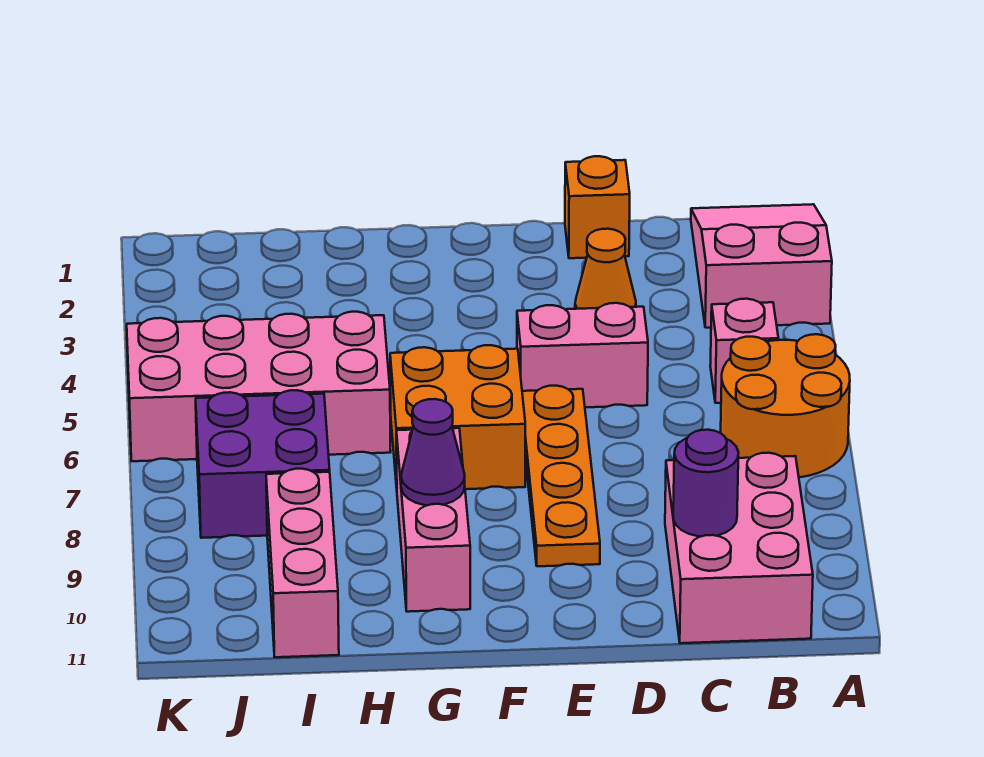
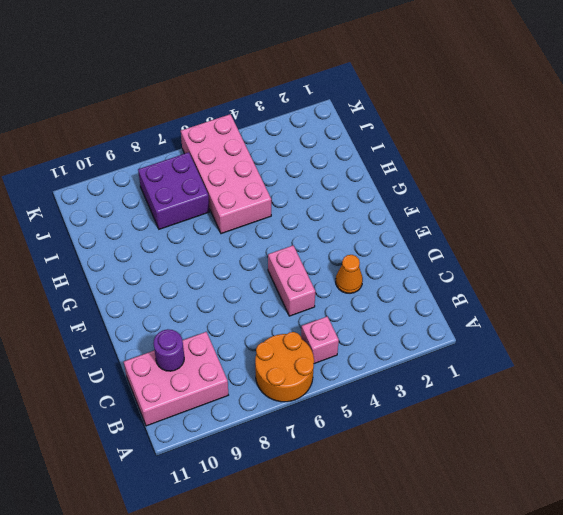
none -> pink slope A1:B3 level 1 top 3
none -> orange brick D1 level 1
none -> orange plate E6:E9 level 1

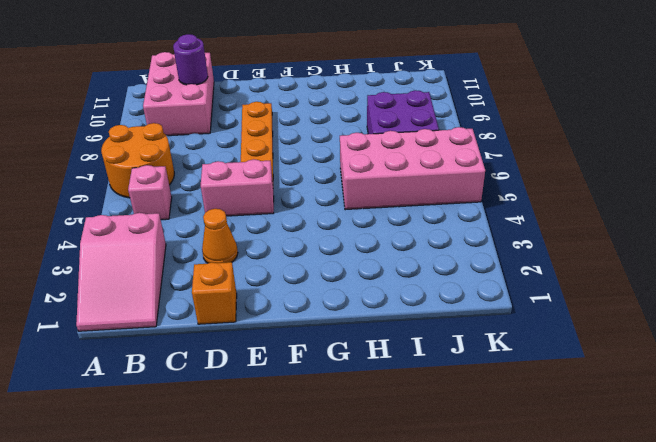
none -> orange brick F6:G7 level 1
none -> pink brick G8:G10 level 1
none -> pink brick I9:I11 level 1

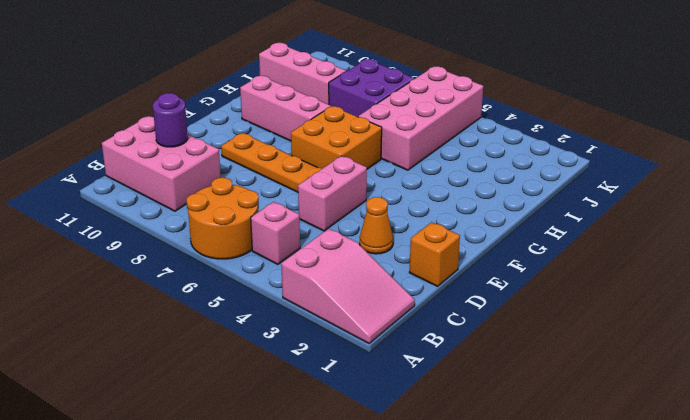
none -> purple cone G9 level 2

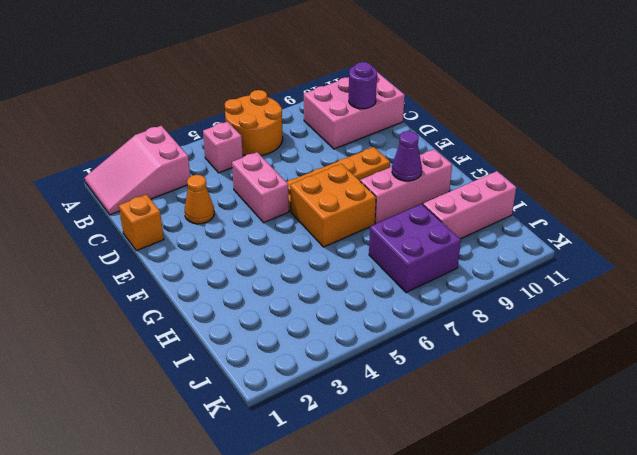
none -> pink brick H5:K6 level 1

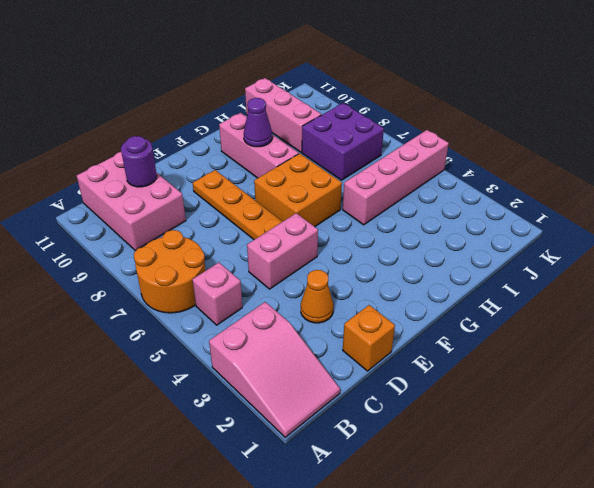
pink brick H5:K5 level 1 -> pink brick H5:K6 level 1

